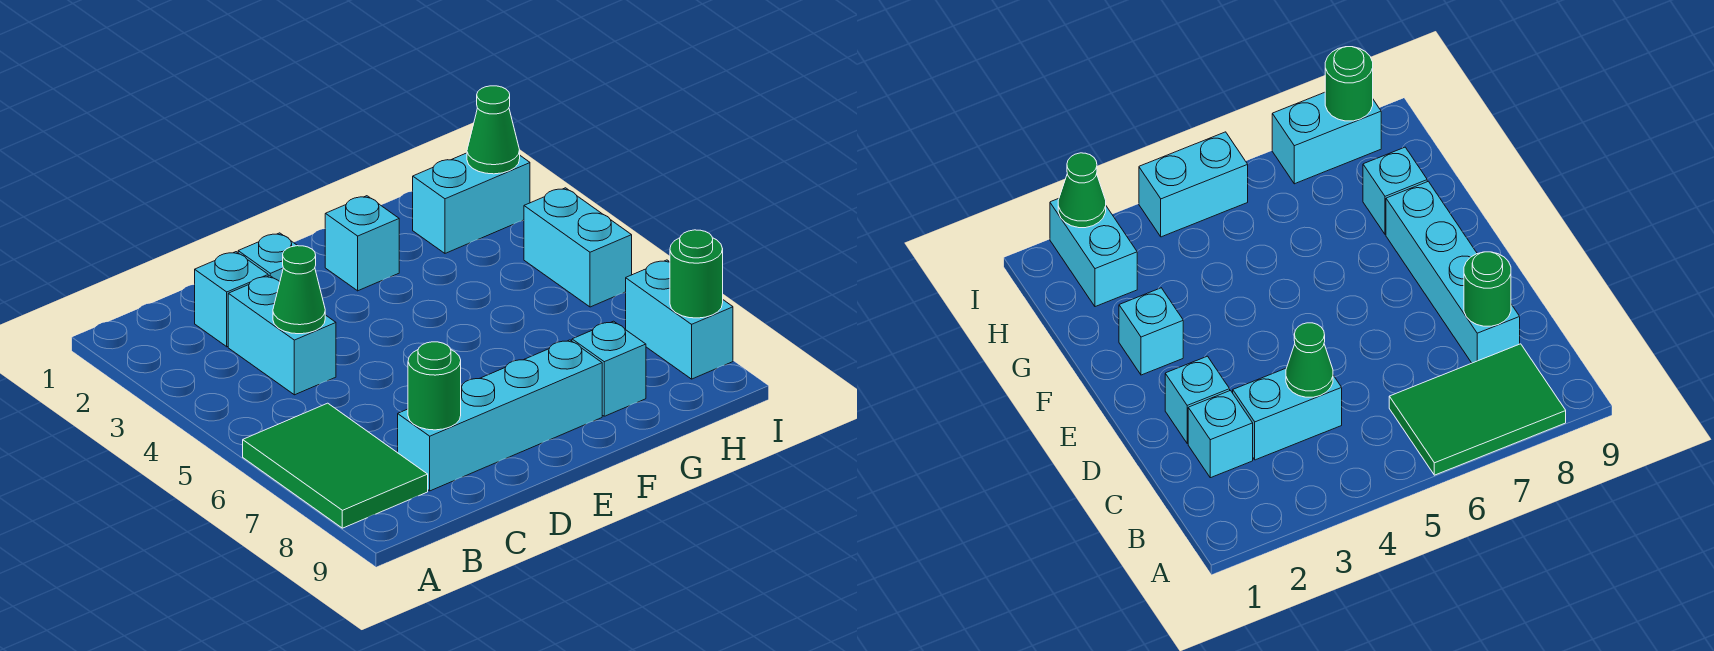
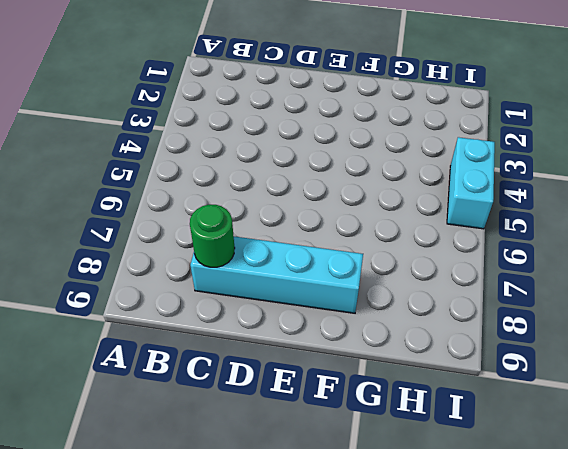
none -> green tile A6:B8 level 1
none -> cyan brick C2 level 1
none -> cyan brick C3:C4 level 1

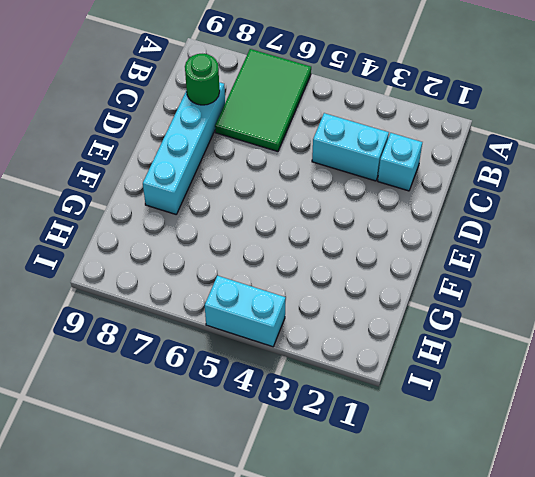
green tile A6:C7 level 1 -> green tile A6:B8 level 1
none -> cyan brick D2 level 1
none -> cyan brick F2 level 1
none -> cyan brick G8 level 1

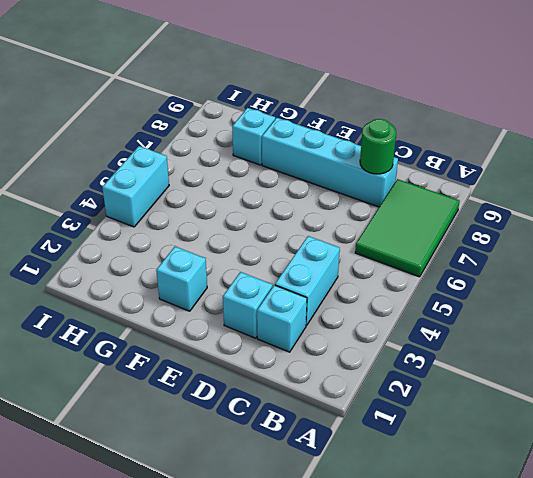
none -> cyan brick H2:I2 level 1
none -> cyan brick I7:I8 level 1
none -> green cone C4 level 2

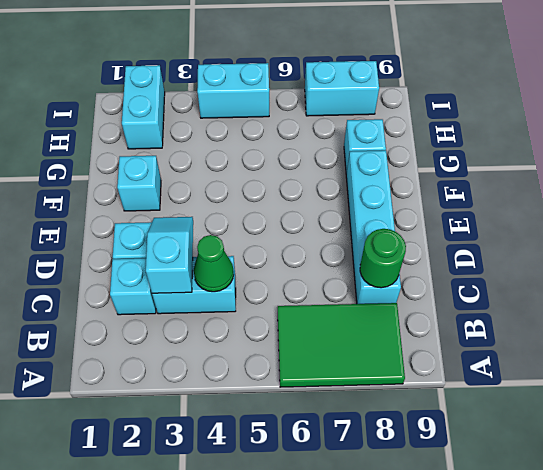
cyan slope C3:D3 level 2 top C -> none
none -> green cone I2 level 2
none -> green round brick I8 level 2

